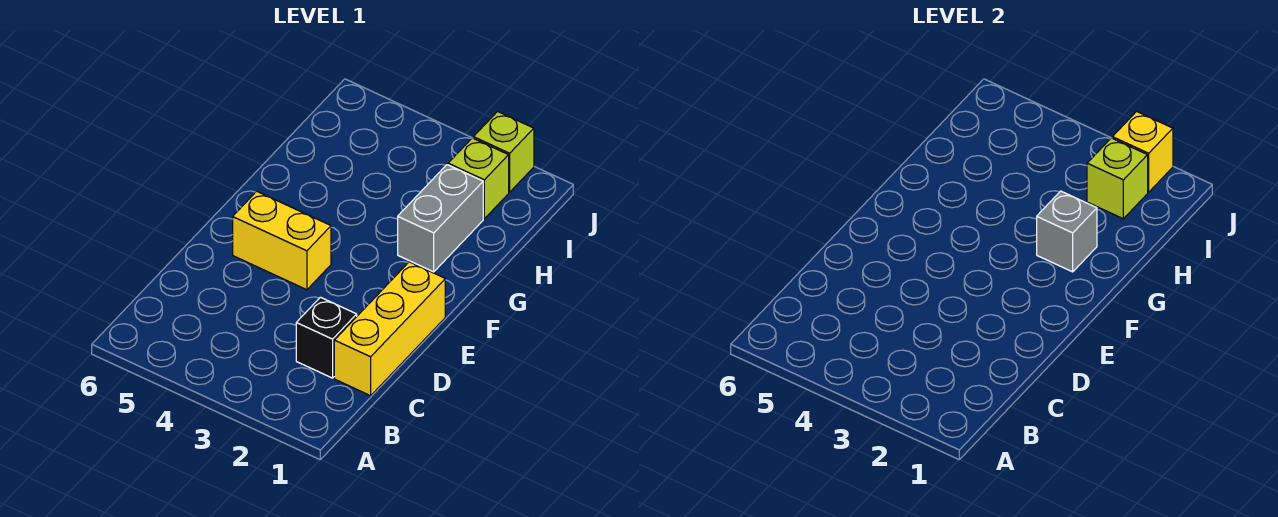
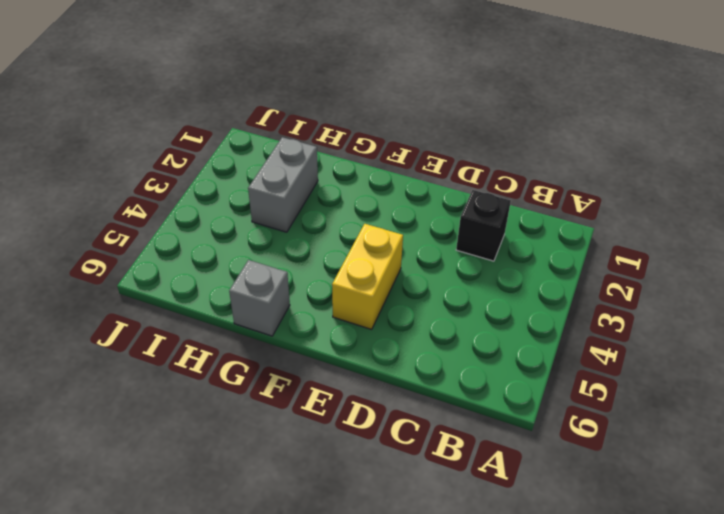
grey brick G6 level 1 -> grey brick G2 level 2
grey brick H2:H3 level 1 -> grey brick G2:H2 level 1
none -> yellow brick C1:E1 level 1
none -> lime brick I2 level 1

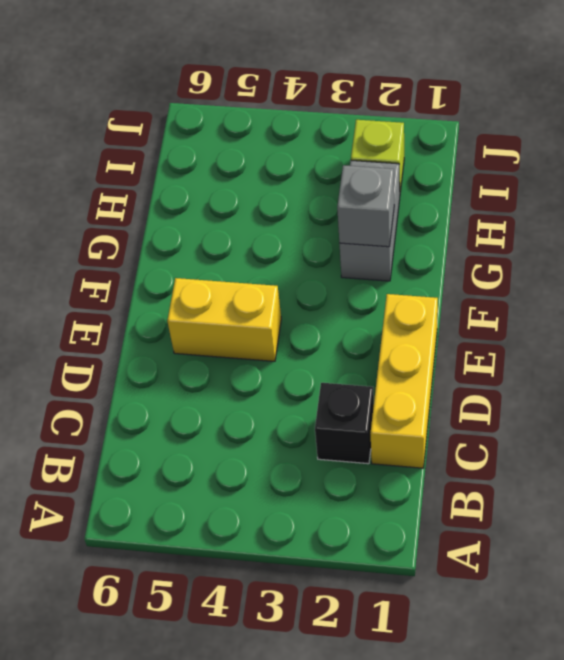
none -> lime brick J2 level 1
none -> lime brick I2 level 2

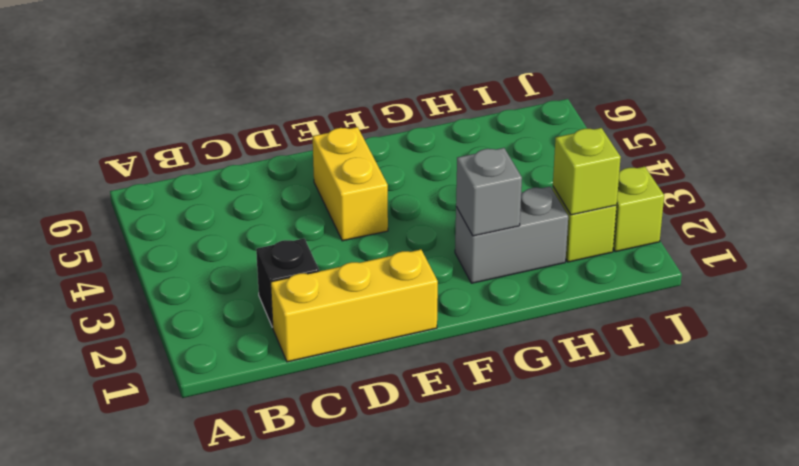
none -> yellow brick J2 level 2

